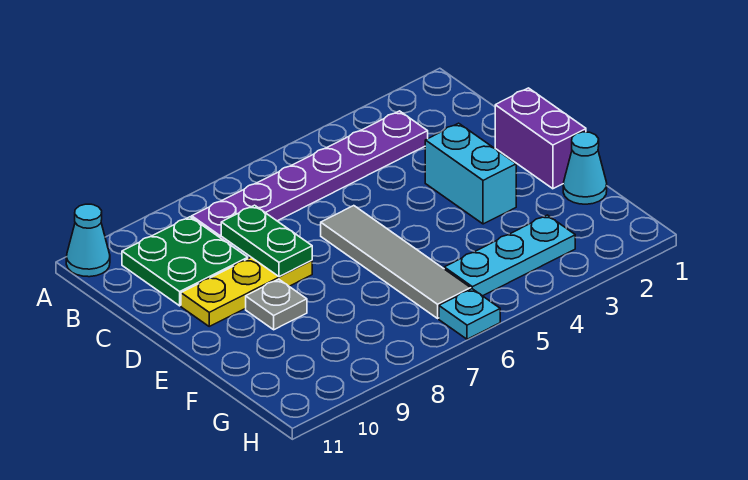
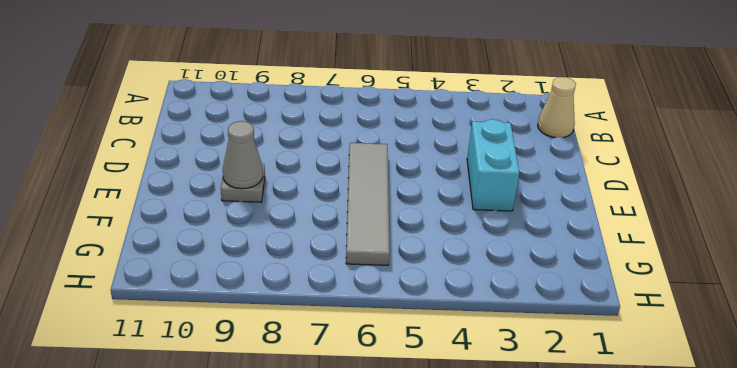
tan cone B1 level 1 -> none
grey cone E9 level 2 -> none
none -> cyan cone A11 level 1
none -> purple plate B3:B8 level 1
none -> green plate B9:C10 level 1

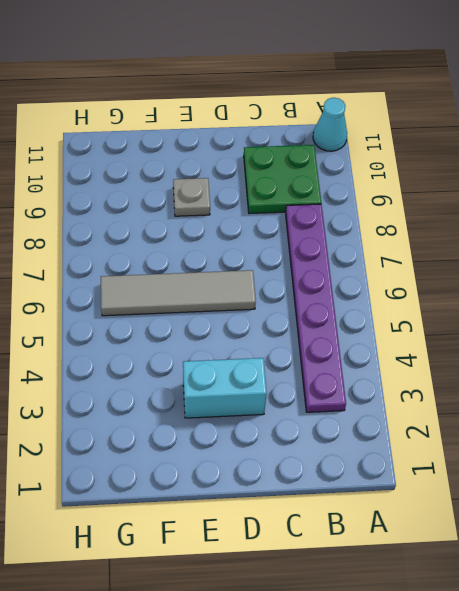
none -> purple brick D1:E1 level 1
none -> yellow plate D8:D10 level 1
none -> cyan cone F1 level 1

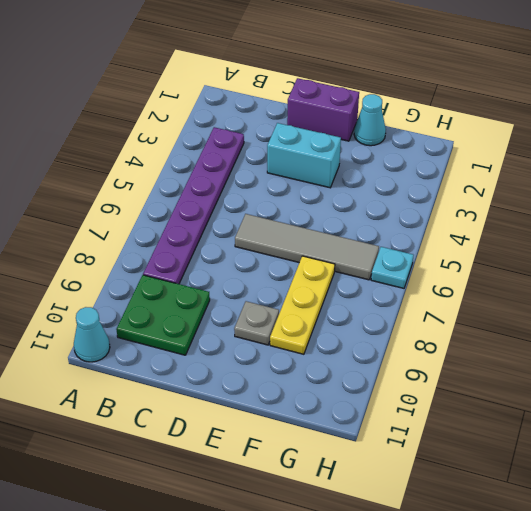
yellow plate F7:F9 level 1 -> yellow plate D8:D10 level 1
none -> cyan plate G3:G5 level 1
none -> green plate C8:D8 level 2

